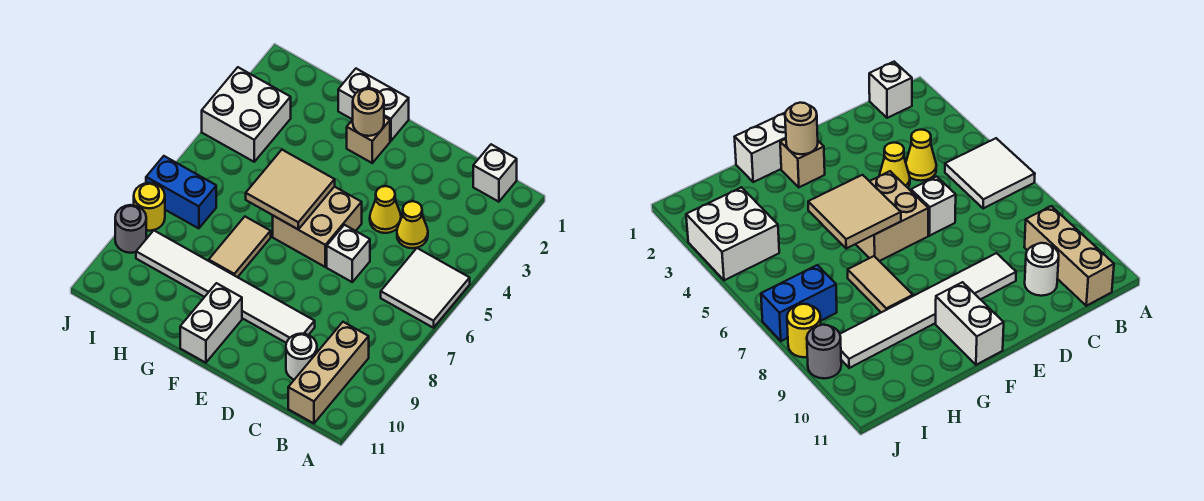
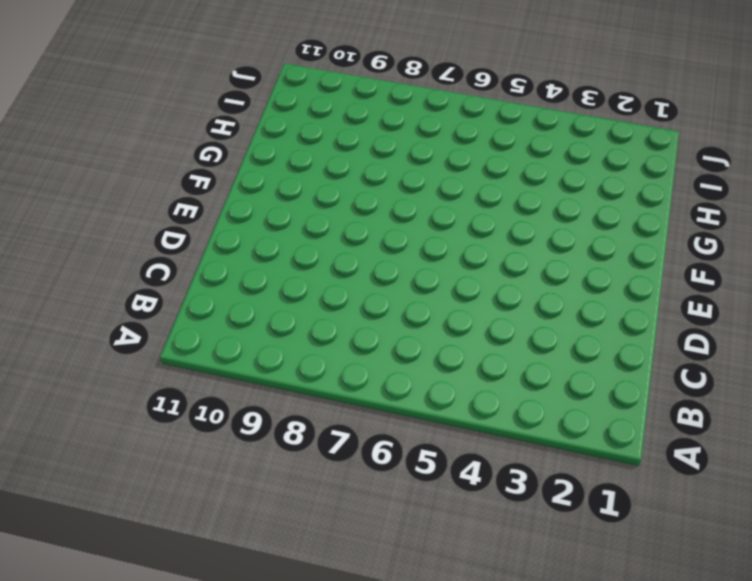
none -> white tile A5:B6 level 1
none -> white brick B1 level 1
none -> tan brick B9:B11 level 1

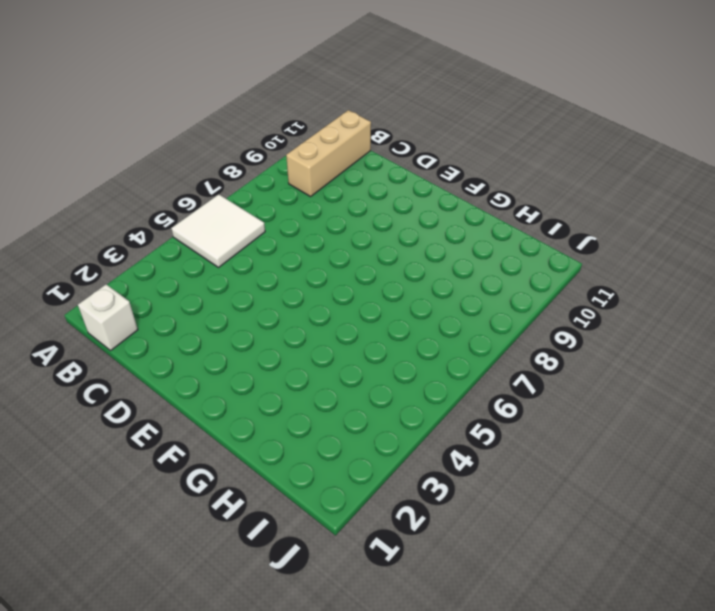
none -> yellow cone C4 level 1
none -> white round brick C10 level 1
none -> yellow cone D4 level 1

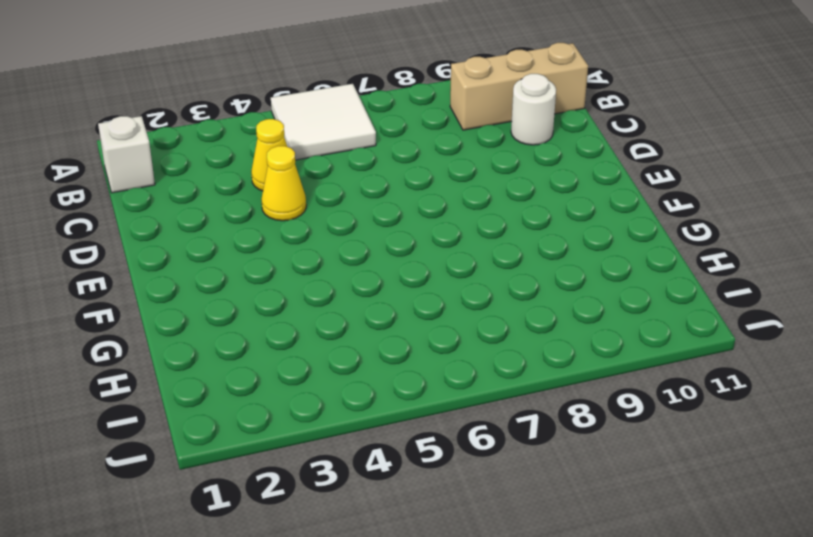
none -> white brick D6 level 1
none -> white tile D9:I9 level 1
none -> tan brick E5:F6 level 1

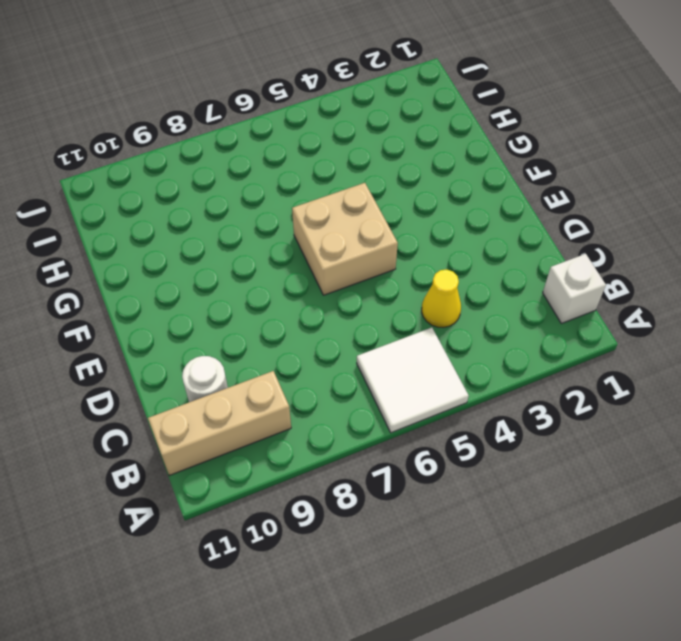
none -> yellow cone D4 level 1
none -> white brick D6 level 1
none -> white tile D9:I9 level 1

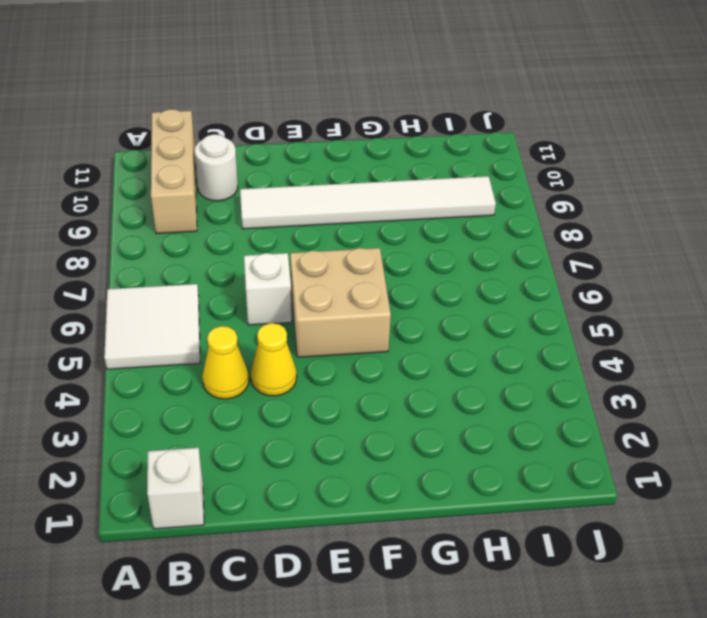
none -> white brick F1:G1 level 1
none -> tan brick F2 level 1
none -> white brick F10:F11 level 1

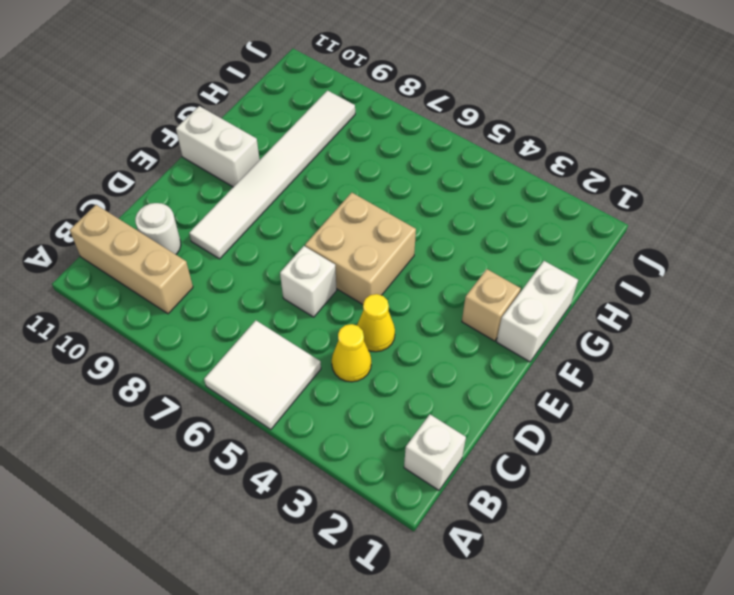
none -> tan tile G7:G8 level 1
none -> white brick I3:J4 level 1
none -> blue brick I7:J7 level 1

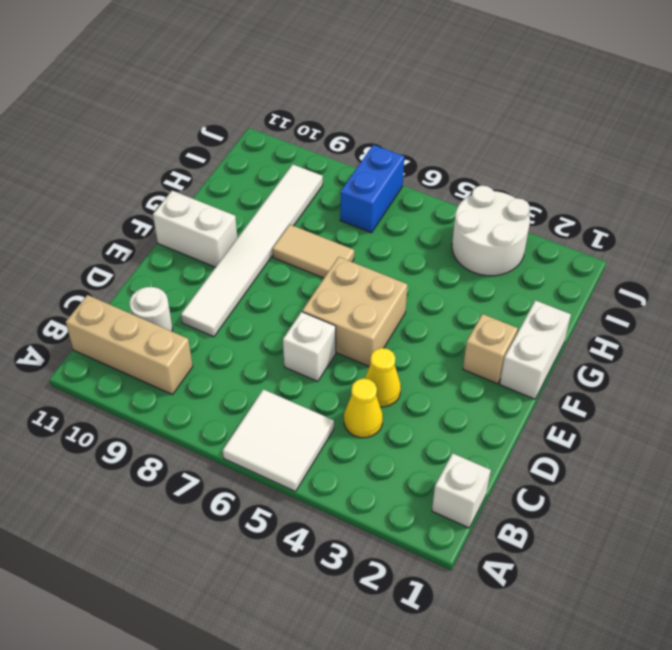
white round brick I3:J4 level 1 -> white brick I3:J4 level 1
none -> yellow round brick J8 level 1
none -> grey round brick J9 level 1
none -> tan round brick F2 level 2

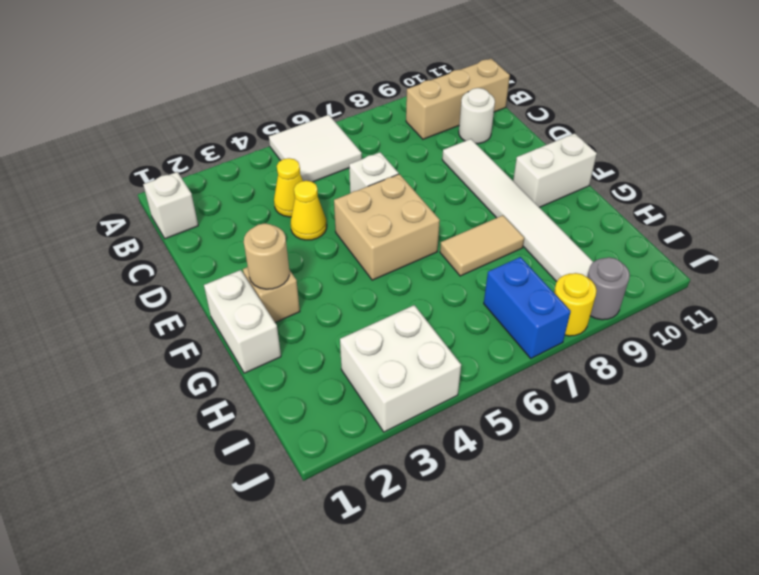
none -> tan tile F5:G6 level 2

